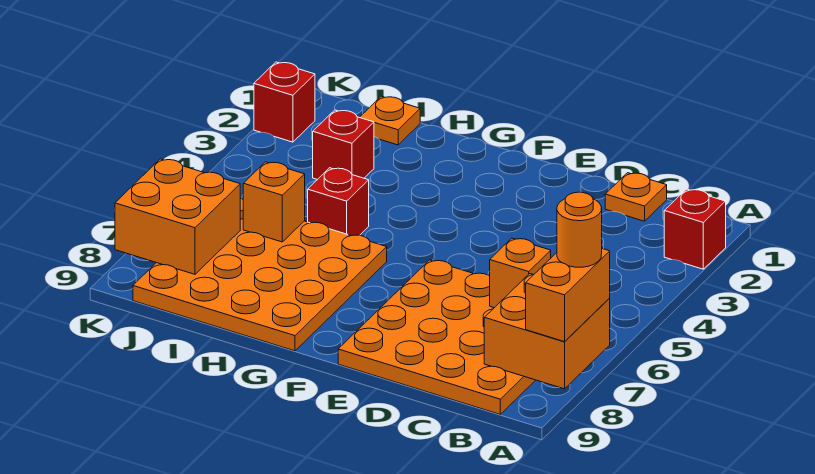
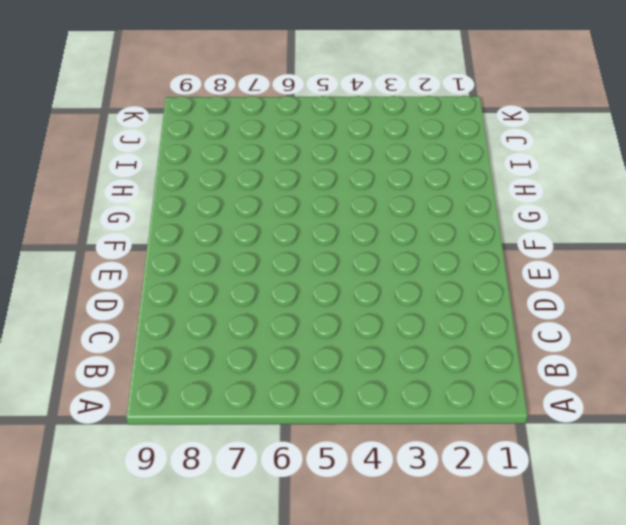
none -> red brick A2 level 1
none -> orange plate B6:E9 level 1
none -> orange plate C1 level 1

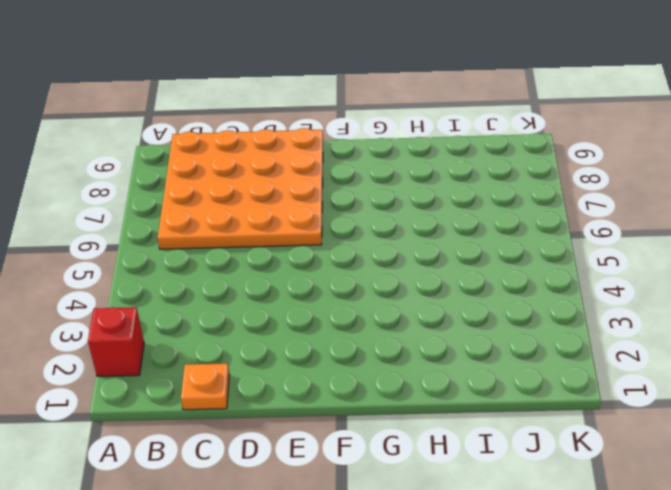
none -> orange plate G6:J9 level 1
none -> red brick H5 level 1
none -> orange plate I1 level 1

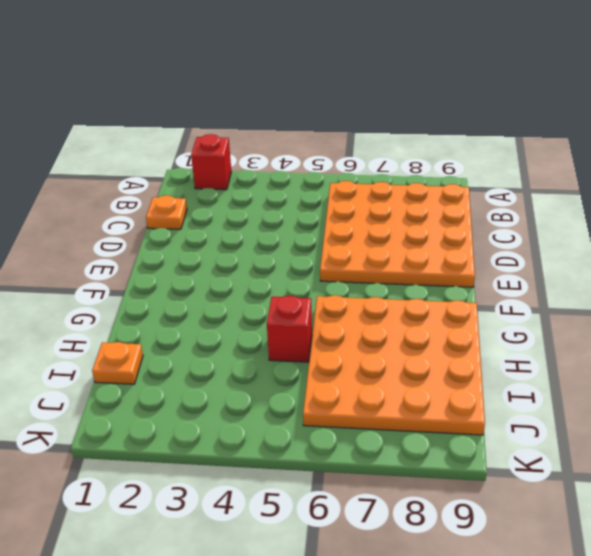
none -> red brick I3 level 1
none -> red brick K2 level 1
none -> orange brick A7:B8 level 2

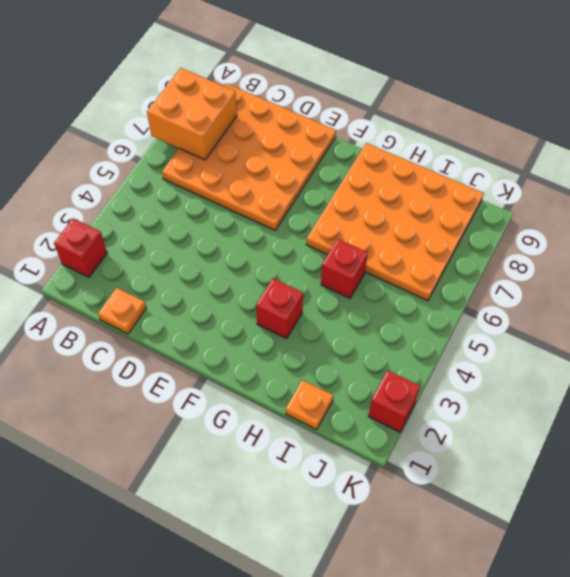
red brick G3 level 1 -> red brick I3 level 1
none -> orange brick C6 level 2
none -> orange brick I6 level 2
none -> orange brick J7:K8 level 2

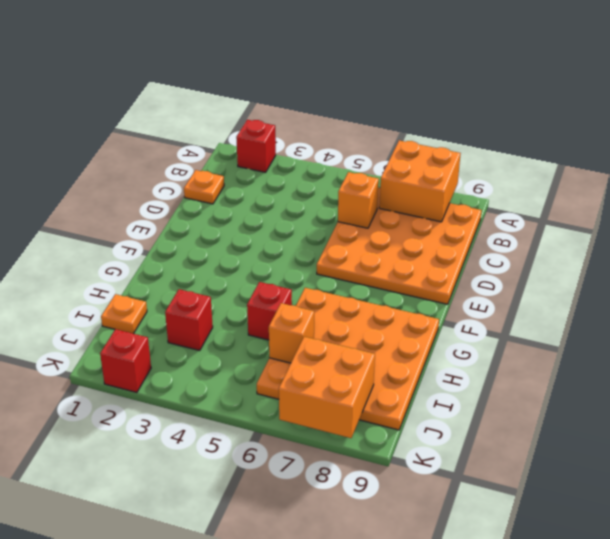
none -> orange brick A7:A8 level 3
none -> orange round brick A7 level 4

